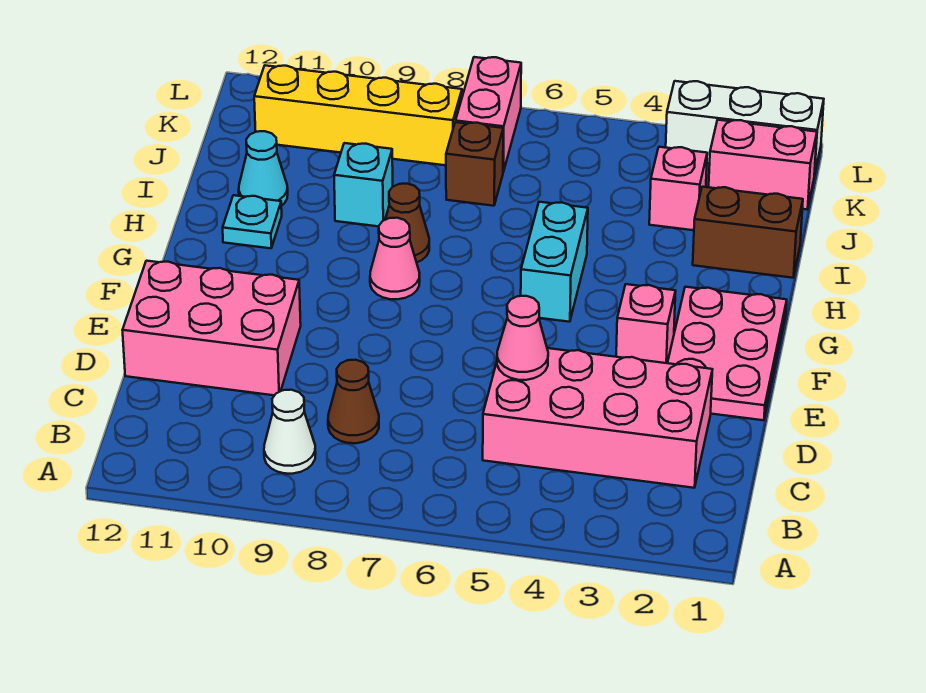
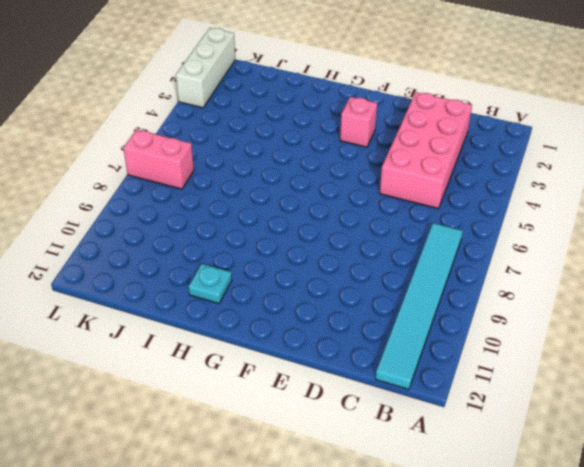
cyan tile B7:B12 level 1 -> white cone B9 level 1
none -> brown cone C8 level 1
none -> pink brick D10:E12 level 1
none -> pink plate E1:G2 level 1

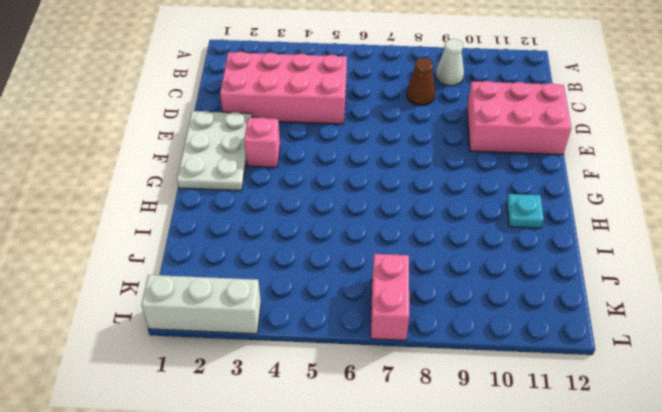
white plate E1:G2 level 1 -> pink plate E1:G2 level 1
none -> cyan brick G5:H5 level 1
none -> pink cone G8 level 1
none -> brown cone H8 level 1

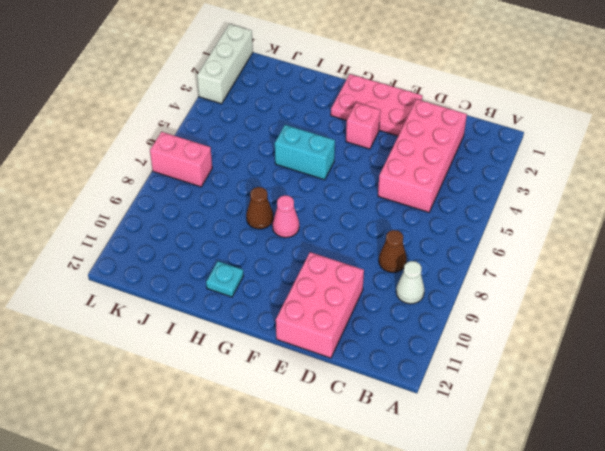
none -> brown brick I1:I2 level 1
none -> cyan brick I9 level 1
none -> cyan cone I11 level 1

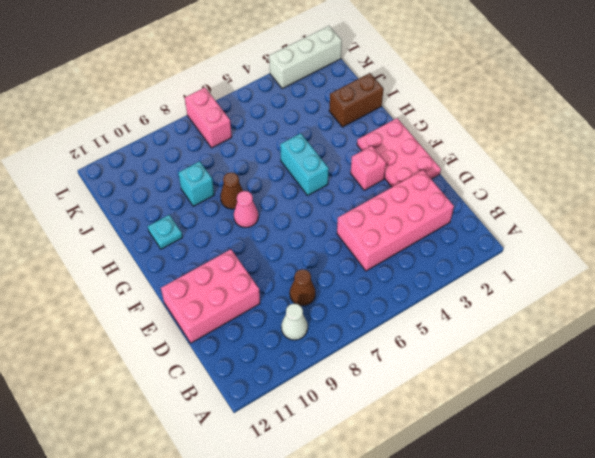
none -> cyan cone I11 level 1
none -> pink brick J3 level 1
none -> brown brick J7 level 1

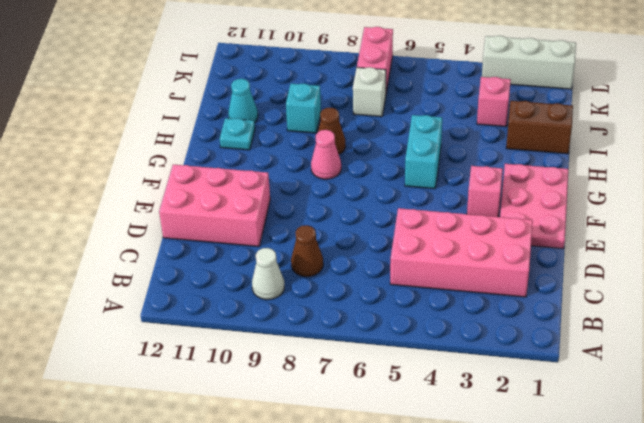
white brick J7 level 1 -> brown brick J7 level 1
none -> pink brick K1:K2 level 1
none -> yellow brick K8:K11 level 1
none -> pink cone D5 level 2

